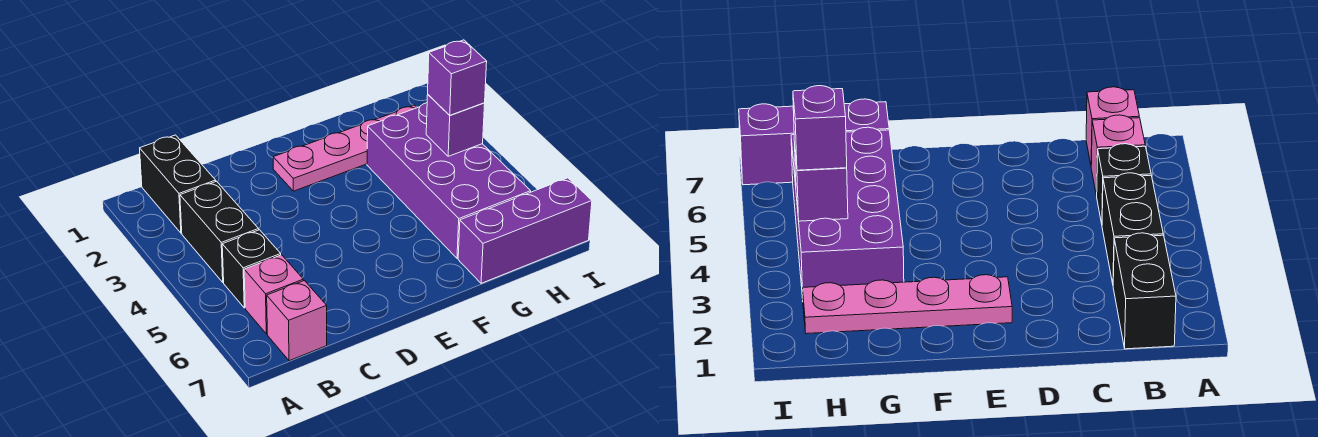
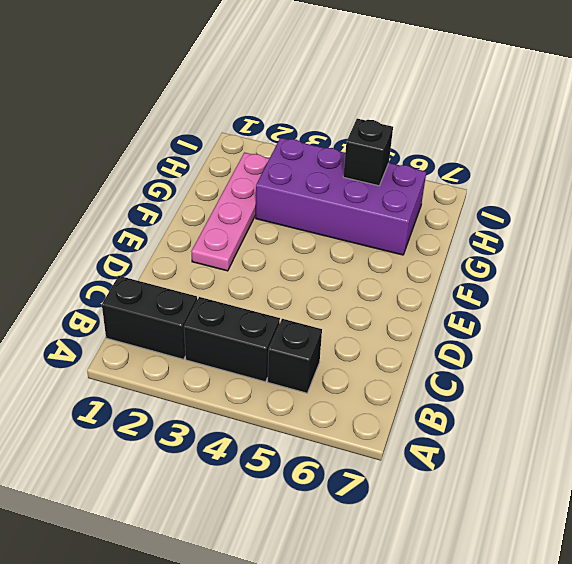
black brick H5 level 2 -> none
none -> pink brick B6 level 1
none -> pink brick B7 level 1

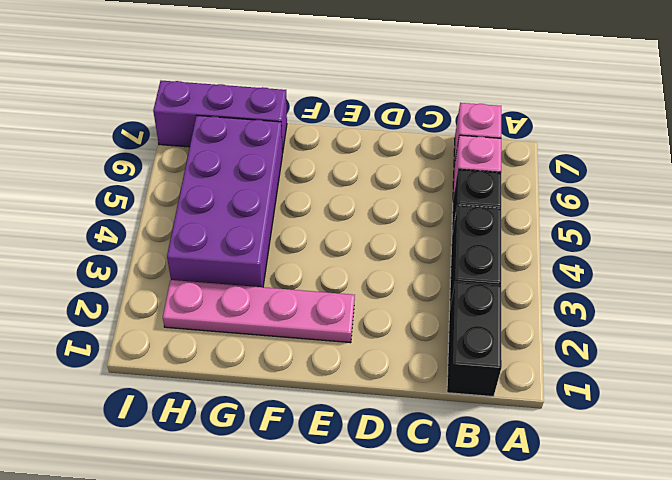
none -> purple brick H4 level 2
none -> purple brick H4 level 3

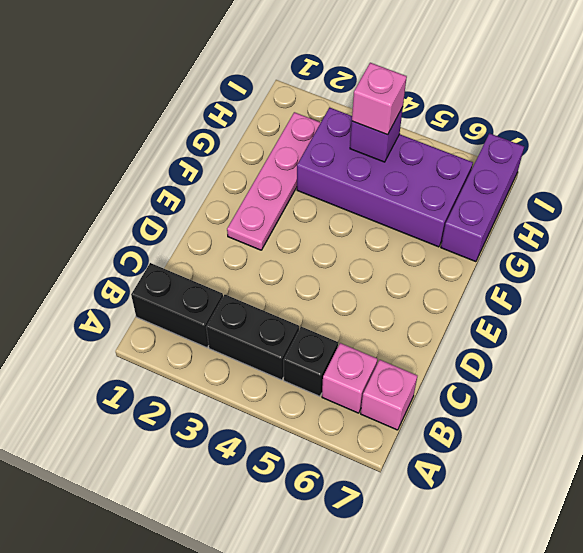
pink brick H4 level 3 -> purple brick H4 level 3

